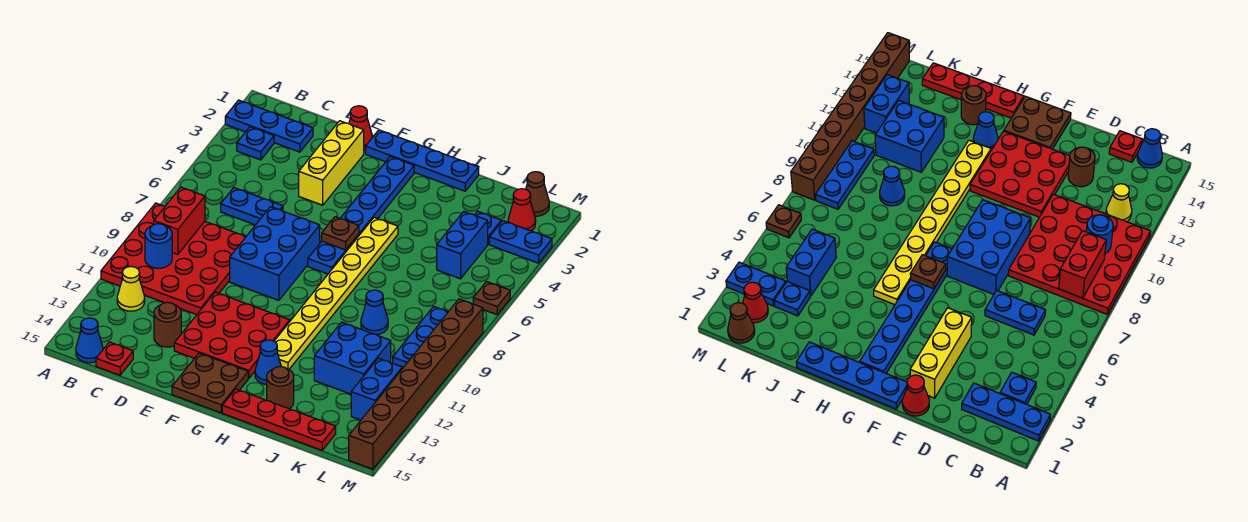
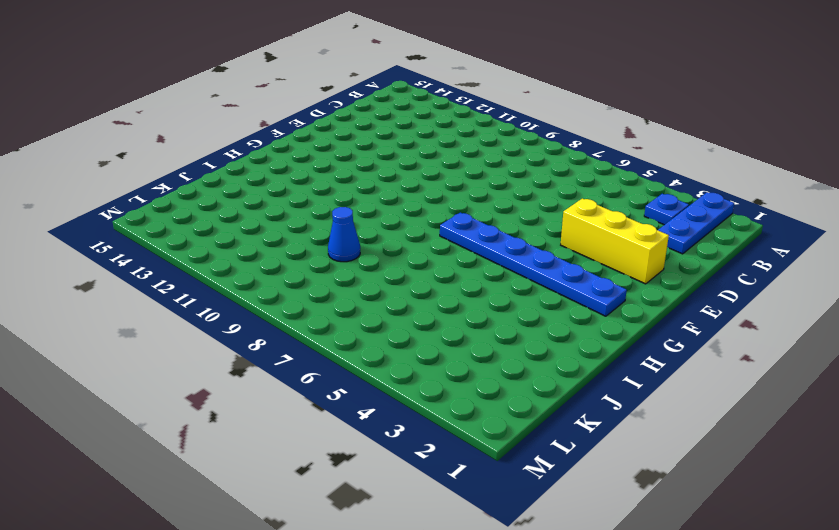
none -> red plate A8:D11 level 1
none -> yellow cone B12 level 1
none -> blue cone B15 level 1
none -> blue plate C6:D6 level 1

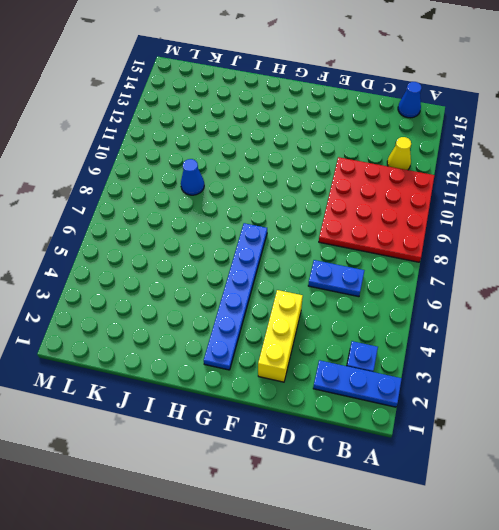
none -> red plate C15 level 1
none -> brown round brick D13 level 1
none -> red cone E1 level 1
none -> blue brick E7:F9 level 1

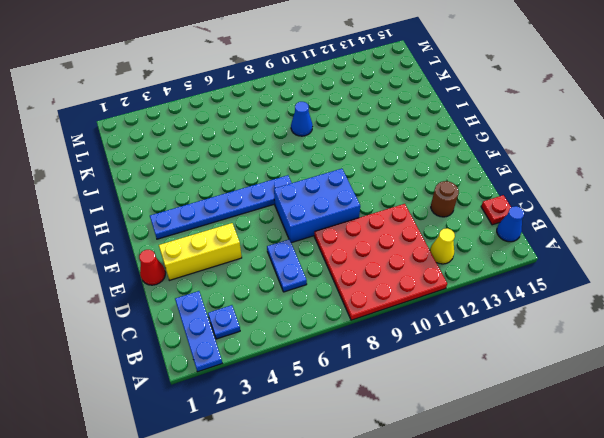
none -> red plate E11:G13 level 1
none -> blue plate F1:I1 level 1
none -> brown plate F14:G15 level 1
none -> yellow plate H5:H12 level 1

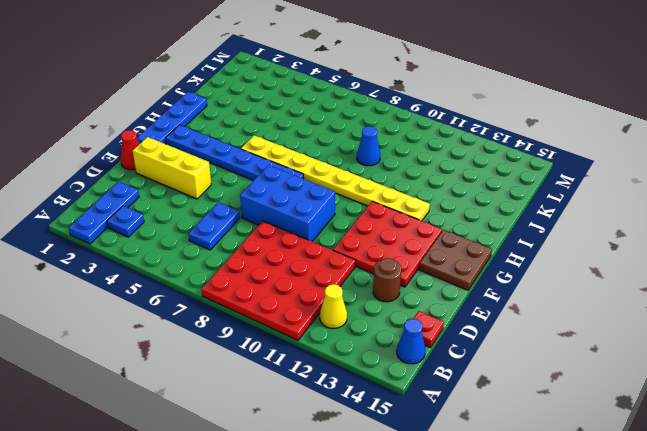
none -> blue cone H13 level 1
none -> red plate H15:K15 level 1
none -> brown round brick I14 level 1
none -> blue brick J11:K12 level 1

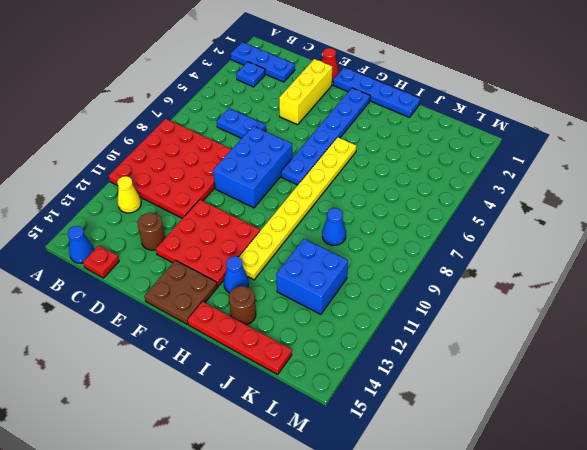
none -> blue plate K3 level 1
none -> blue brick K4:K5 level 1
none -> brown cone L1 level 1
none -> red cone L2 level 1

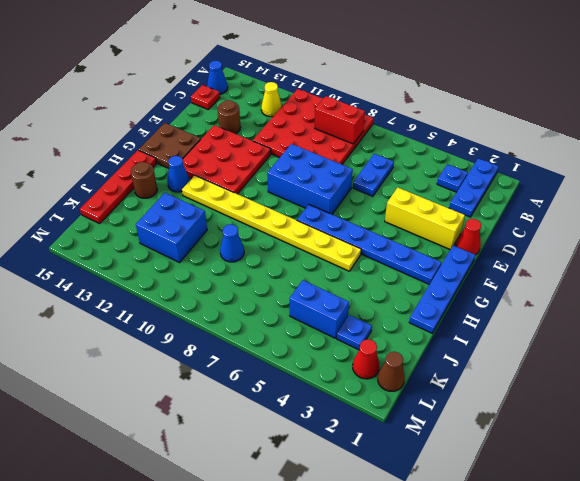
none -> blue plate L3:M3 level 1
none -> blue plate L8:L10 level 1
none -> blue brick L12:L13 level 1
none -> brown plate M6 level 1

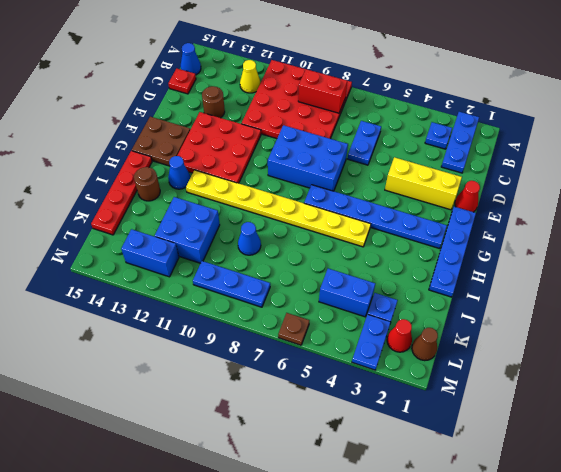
none -> brown brick M8:M15 level 1
none -> blue round brick B10 level 2
none -> brown plate G6 level 2

